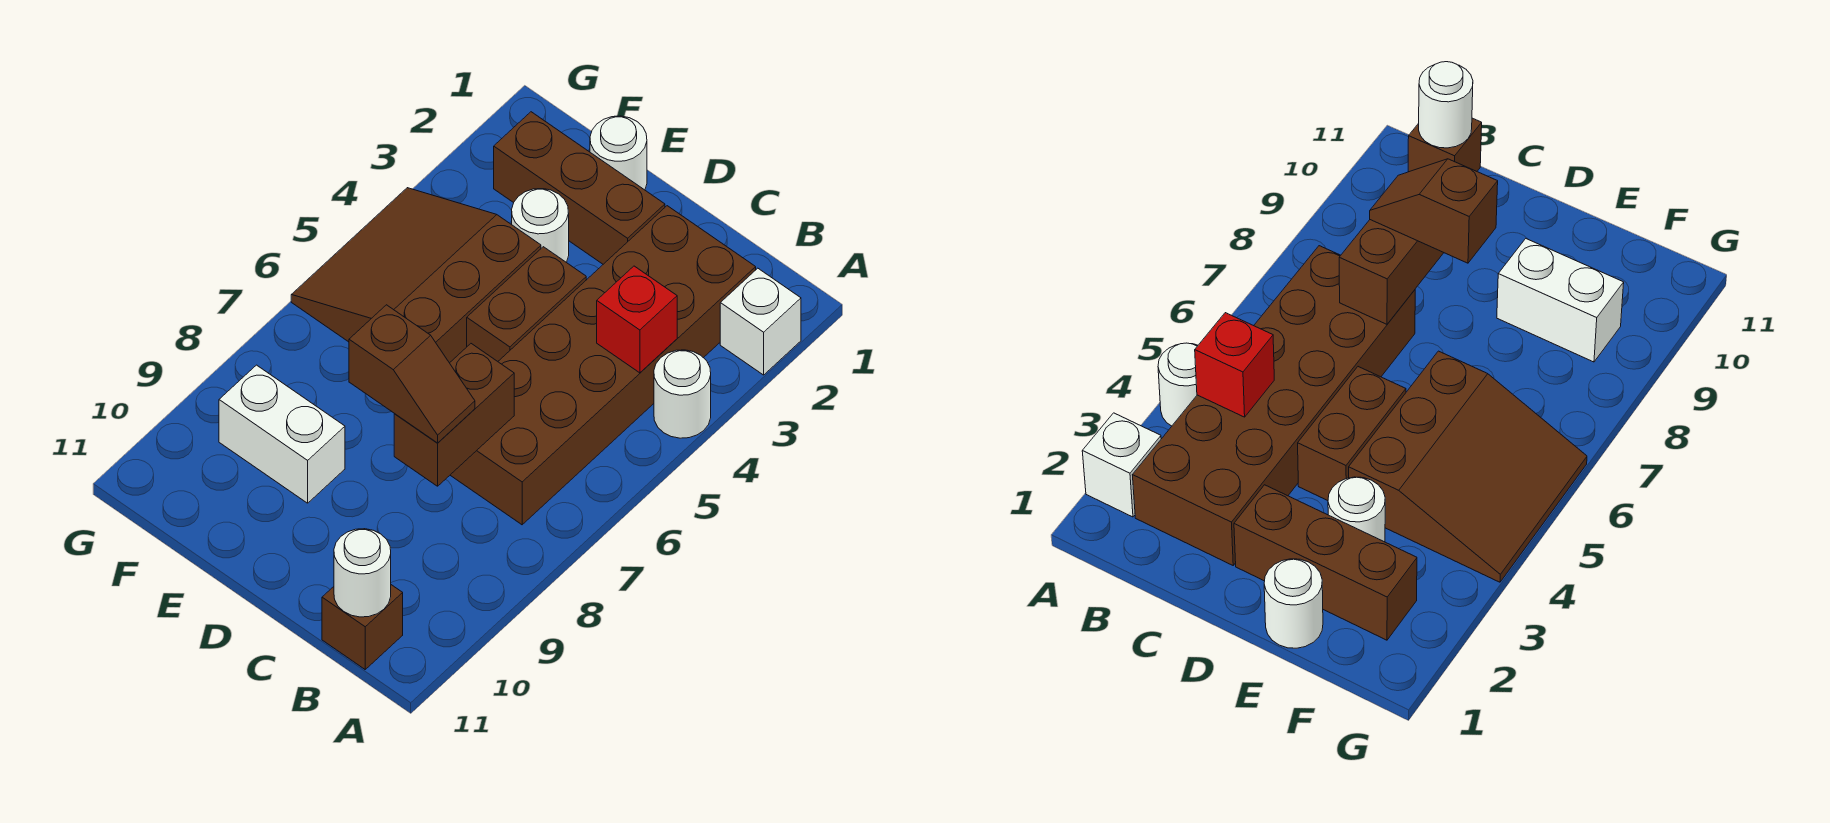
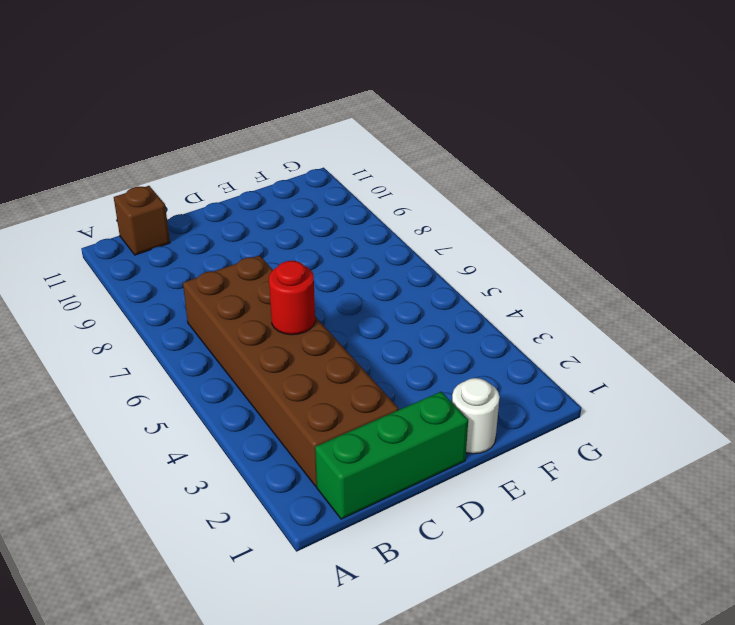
green brick B1:D1 level 1 -> none
red round brick C5 level 2 -> none
none -> white brick A2 level 1
none -> white round brick A4 level 1
none -> brown brick D2:F2 level 1

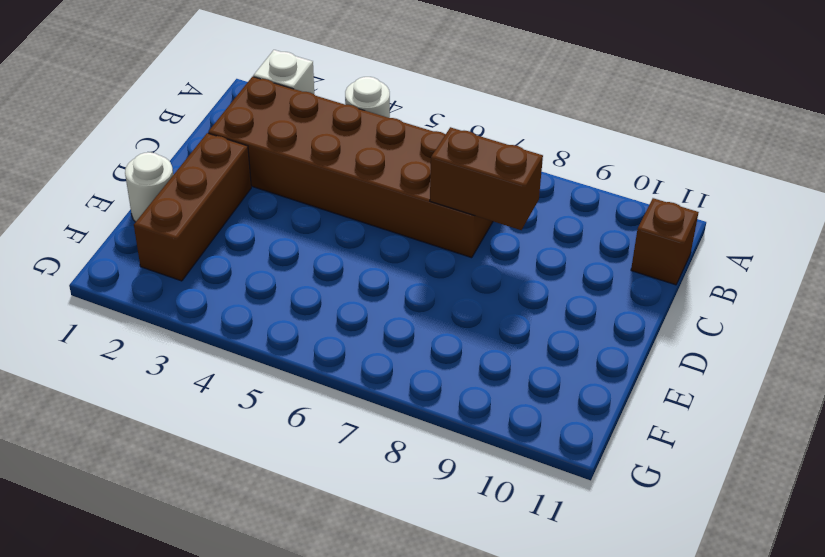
none -> brown brick D4:D5 level 1
none -> white round brick E3 level 1
none -> brown slope E4:G6 level 1 top E

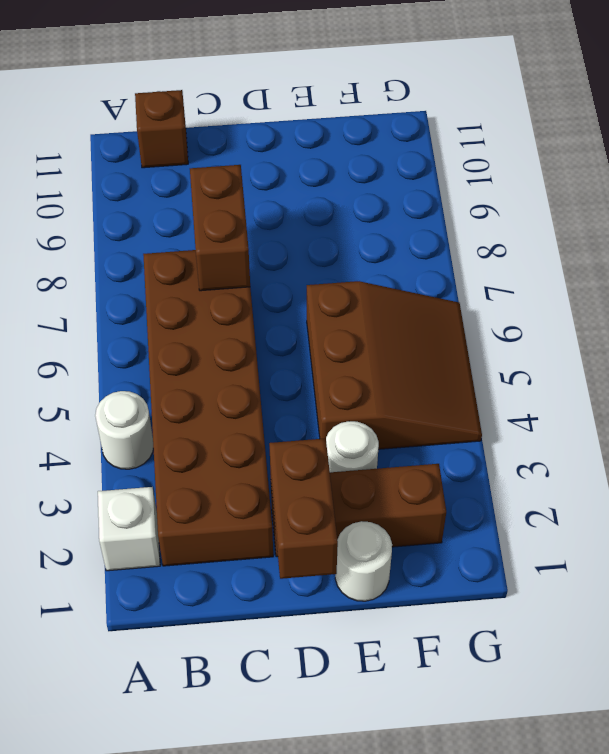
brown brick D1:D2 level 2 -> brown brick D4:D5 level 1
none -> white brick E9:F9 level 1
none -> red brick B4 level 2
none -> white round brick B11 level 2

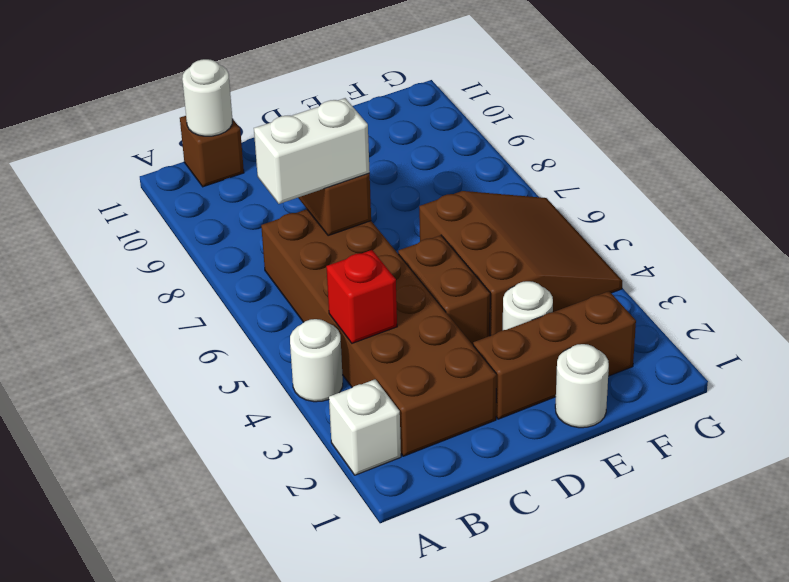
white brick B7:C7 level 3 -> white brick E9:F9 level 1
none -> brown slope C8:D8 level 3 top D

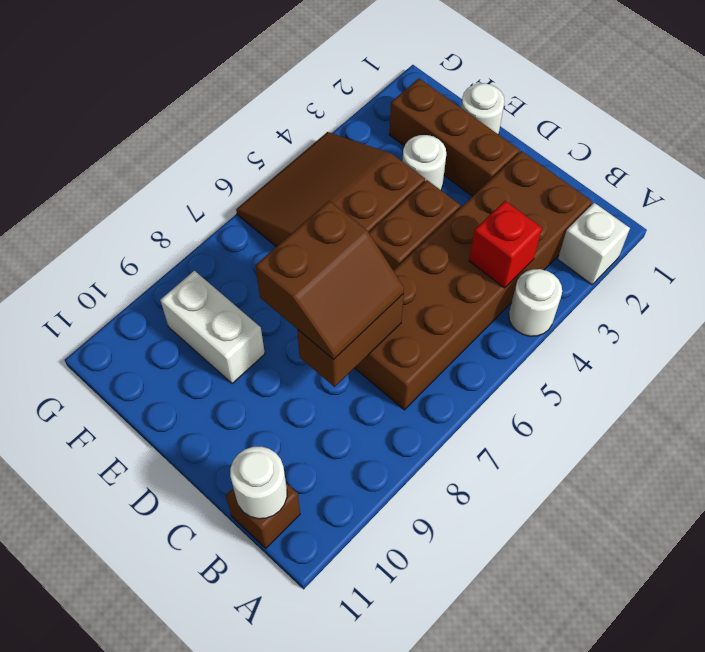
brown slope C7:D8 level 3 top D -> brown slope C8:D8 level 3 top D

